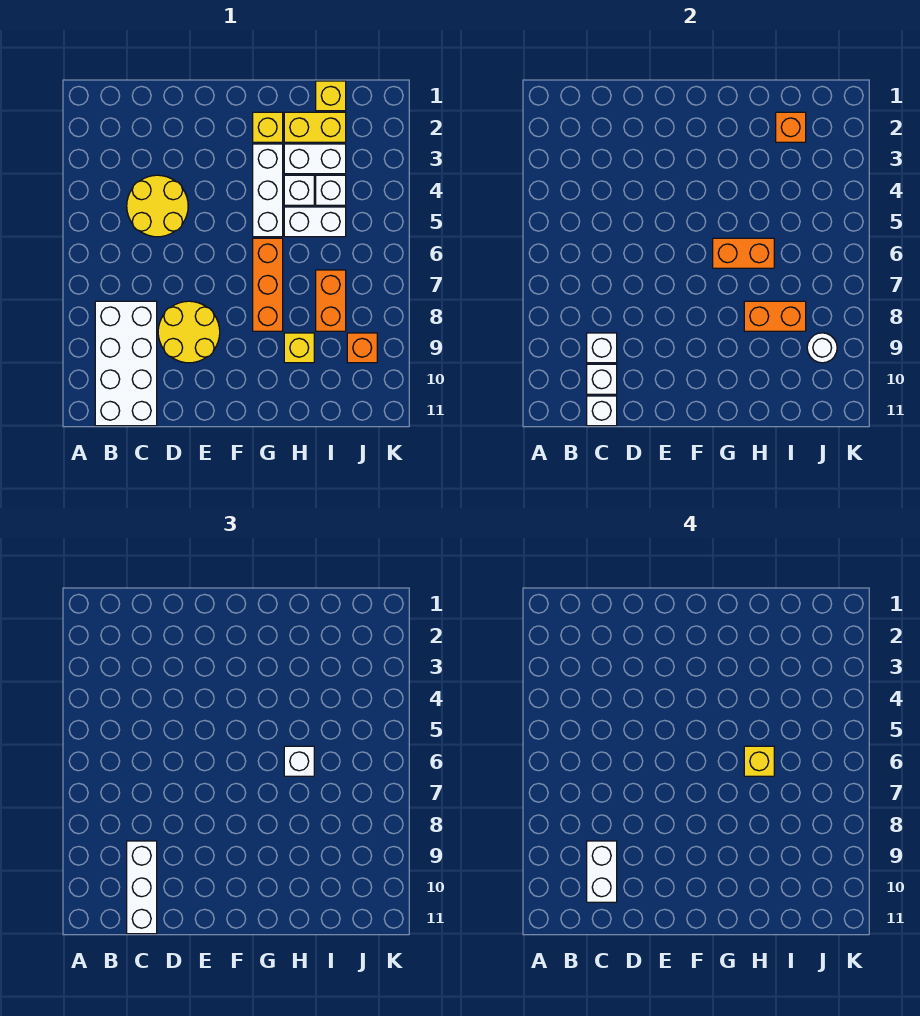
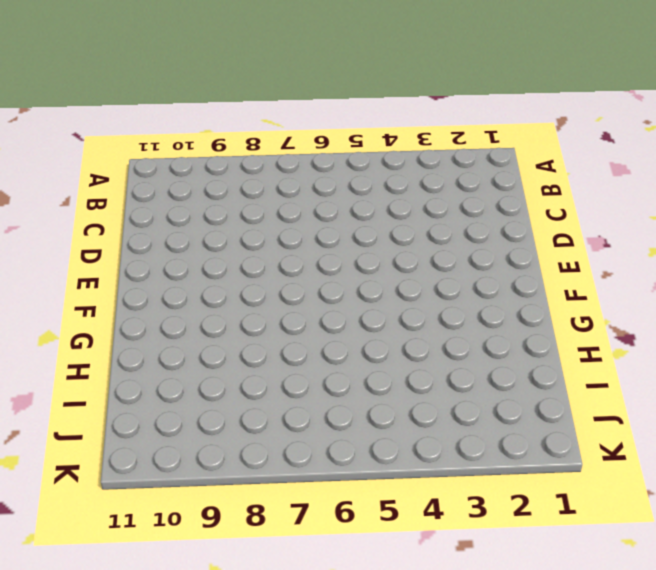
none -> white brick B8:C11 level 1
none -> yellow round brick C4:D5 level 1
none -> yellow round brick D8:E9 level 1

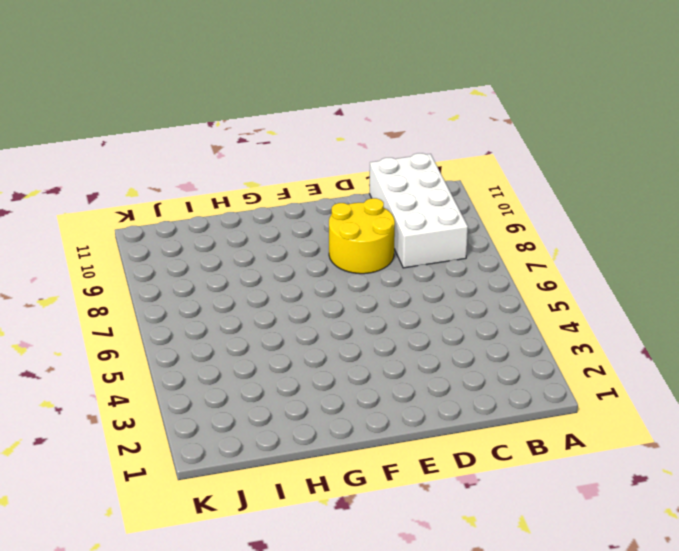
none -> yellow round brick C4:D5 level 1
none -> yellow brick G2 level 1
none -> white brick G3:G5 level 1

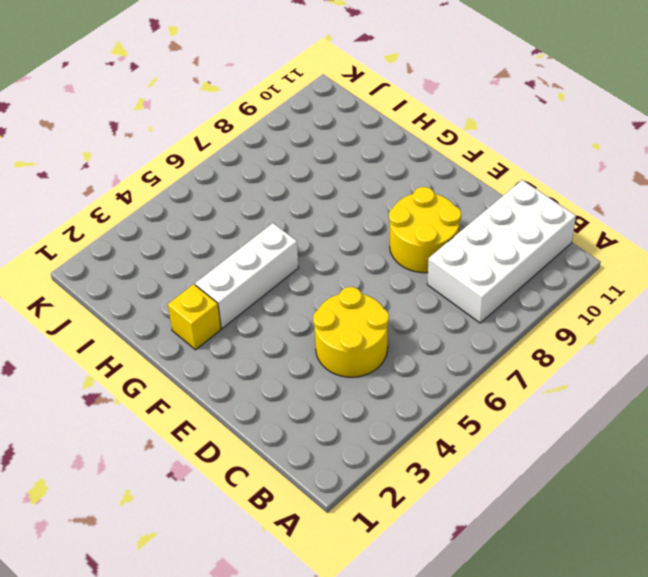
none -> orange brick G6:G8 level 1
none -> yellow brick H2:I2 level 1
none -> white brick H3:I3 level 1

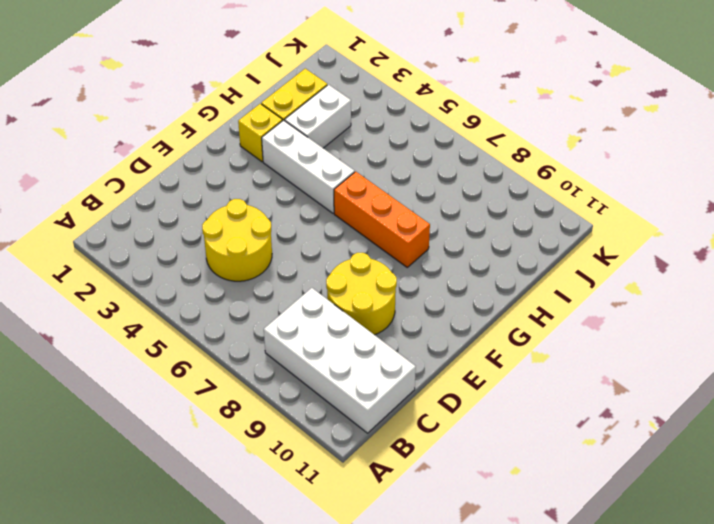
none -> white brick H4 level 1
none -> white brick H5:I5 level 1
none -> yellow brick H9 level 1

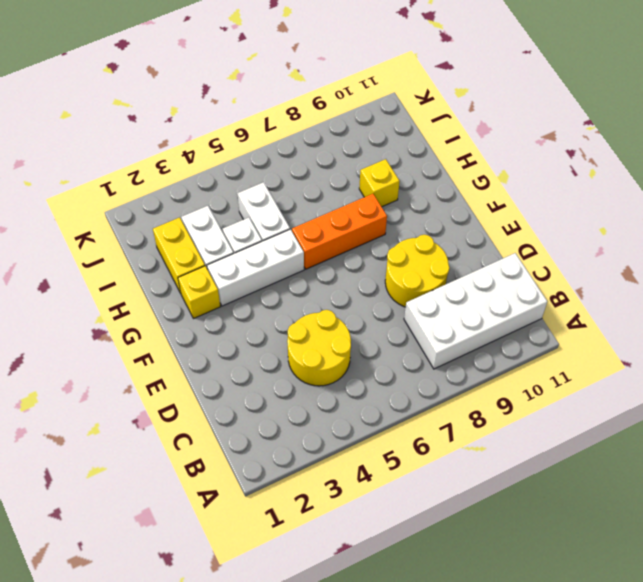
none -> yellow brick I1 level 1
none -> white brick I4 level 1
none -> orange brick I7:I8 level 1

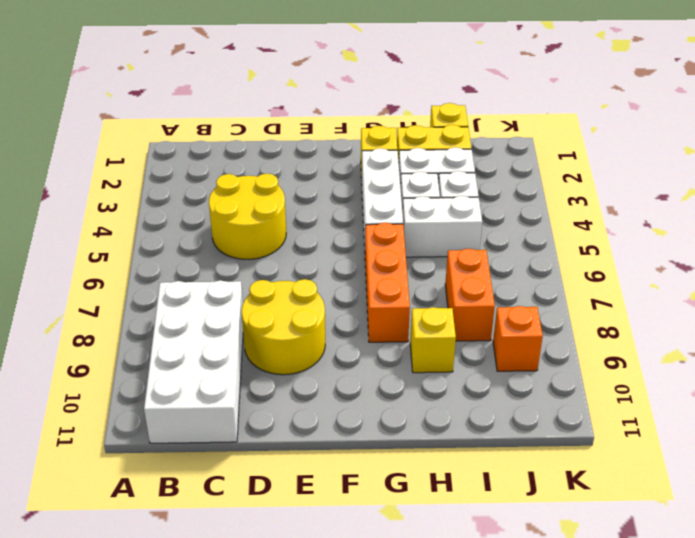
none -> white brick C9 level 2
none -> white brick C10 level 2
none -> white brick C11 level 2

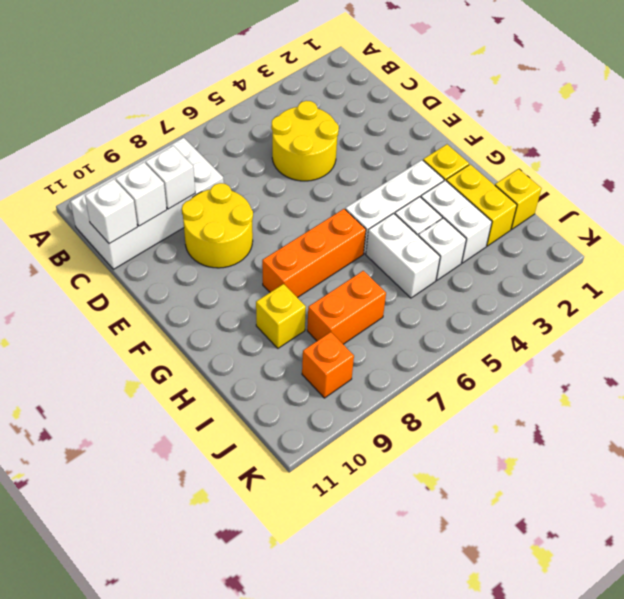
none -> orange brick G6:H6 level 2
none -> orange brick H8:I8 level 2
none -> orange brick I2 level 2

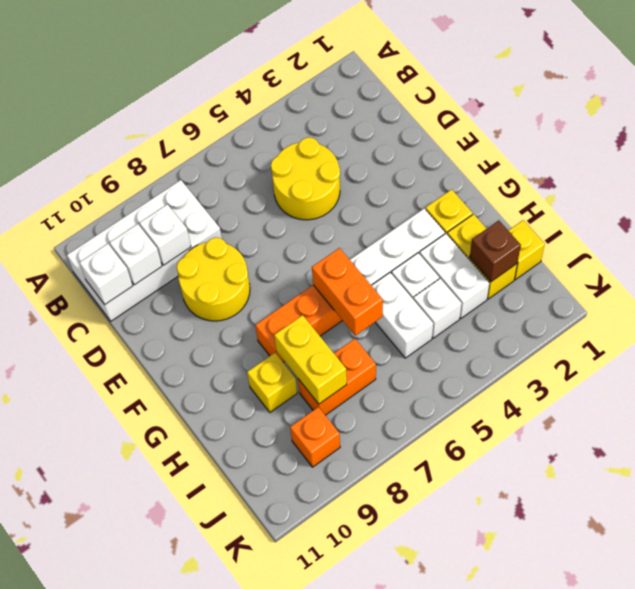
yellow brick H8:I8 level 2 -> orange brick H8:I8 level 2
brown brick I2 level 2 -> orange brick I2 level 2
none -> white round brick J9 level 2
none -> white brick C9:C11 level 3
none -> white brick H6 level 3

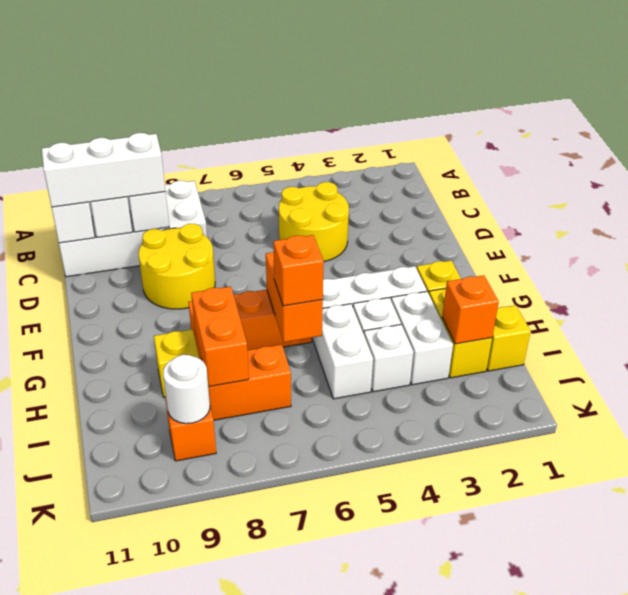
orange brick H6 level 3 -> white brick H6 level 3
none -> white brick C9:C10 level 4
none -> yellow brick H6 level 4

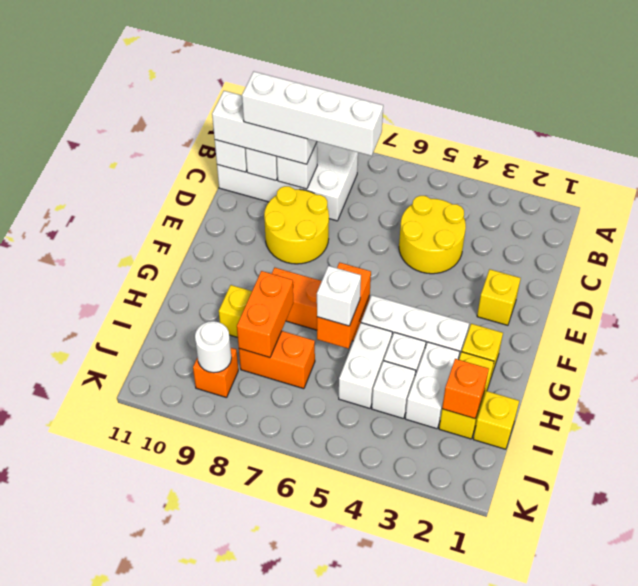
white brick C7:C10 level 4 -> white brick C9:C10 level 4
yellow brick E2 level 1 -> yellow brick H6 level 4

